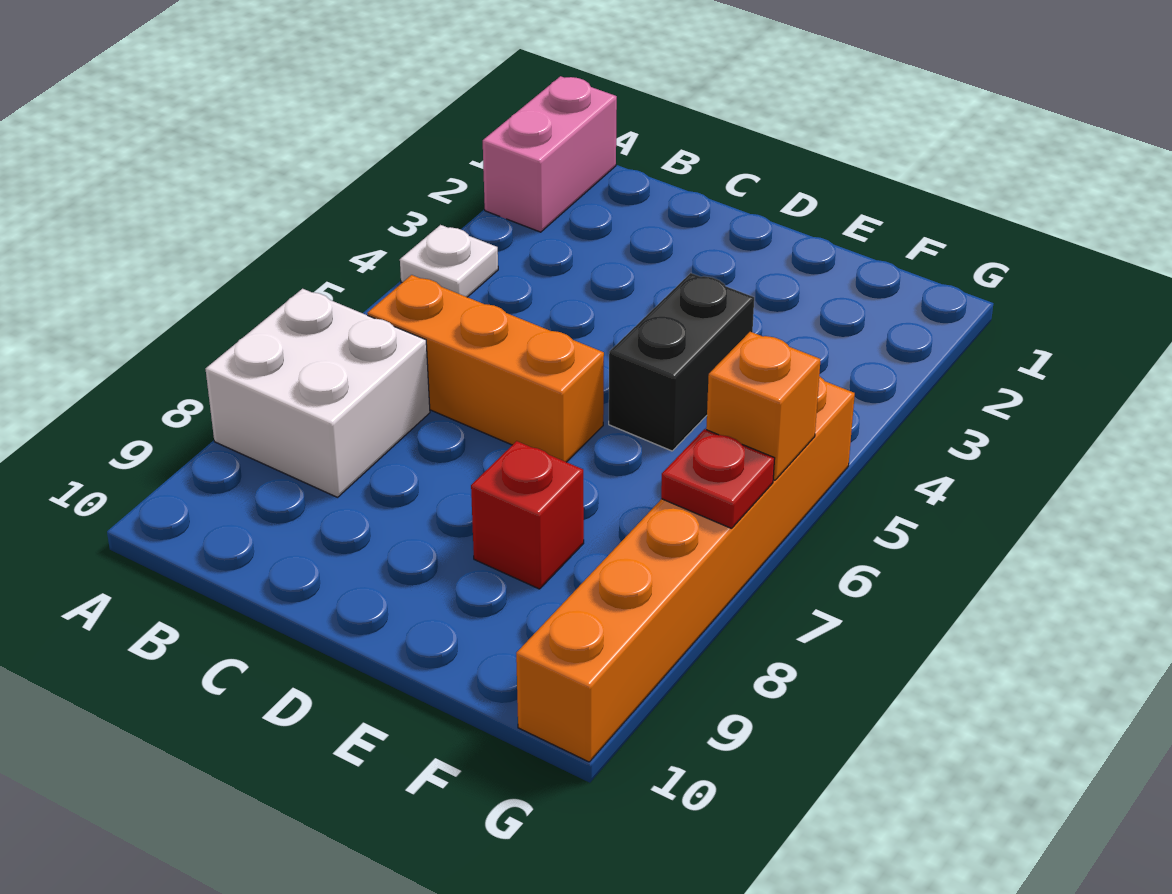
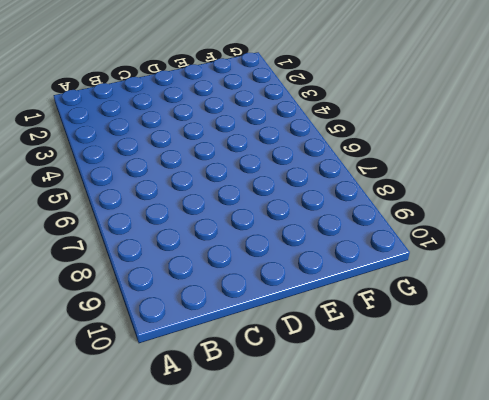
none -> pink brick A1:A2 level 1
none -> white plate A4 level 1

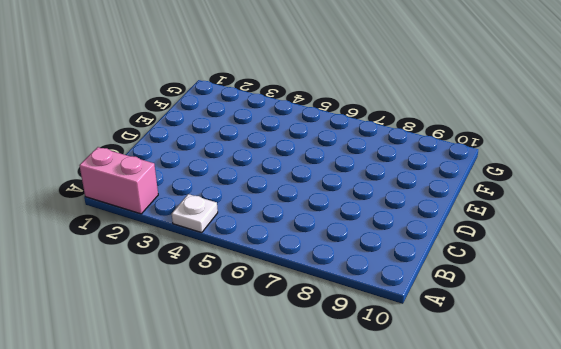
none -> white brick A7:B8 level 1
none -> orange brick B6:D6 level 1

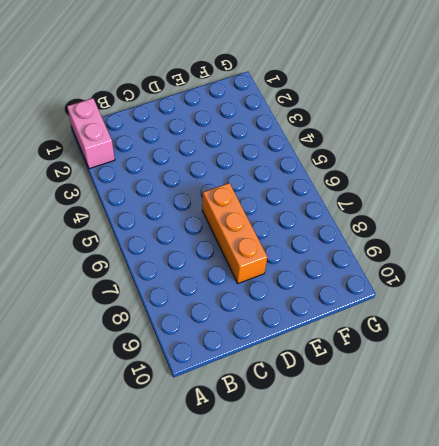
orange brick D6:D8 level 1 -> orange brick B6:D6 level 1
none -> white plate A4 level 1
none -> white brick A7:B8 level 1

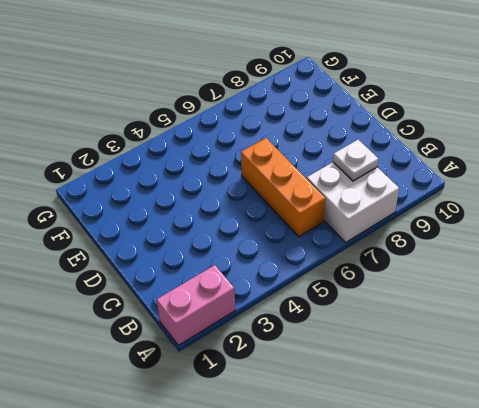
white plate B8 level 2 -> white plate A4 level 1
none -> black brick E4:E5 level 1
none -> red brick E8 level 1

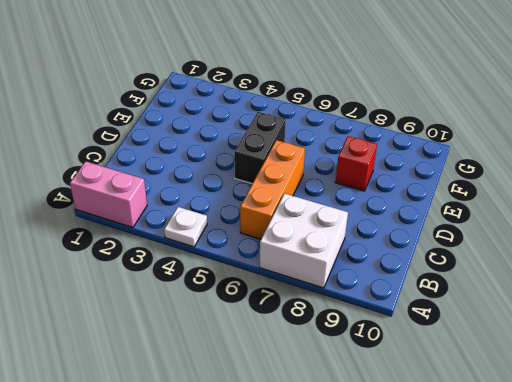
black brick D5:E5 level 1 -> black brick E4:E5 level 1
none -> orange brick G5:G10 level 1
none -> orange brick G6 level 2

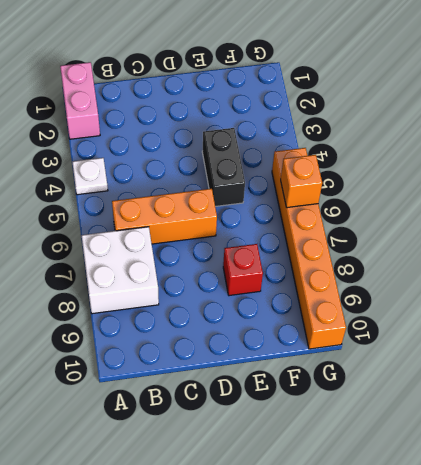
none -> red plate G7 level 2

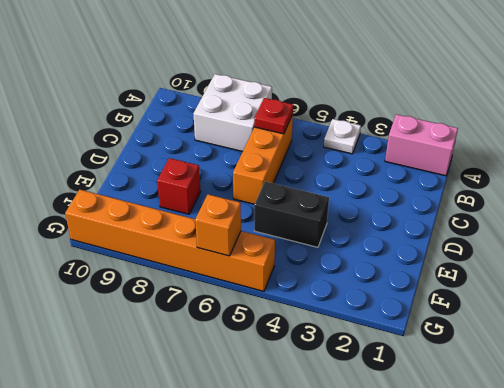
red plate B6 level 2 -> red plate G7 level 2

